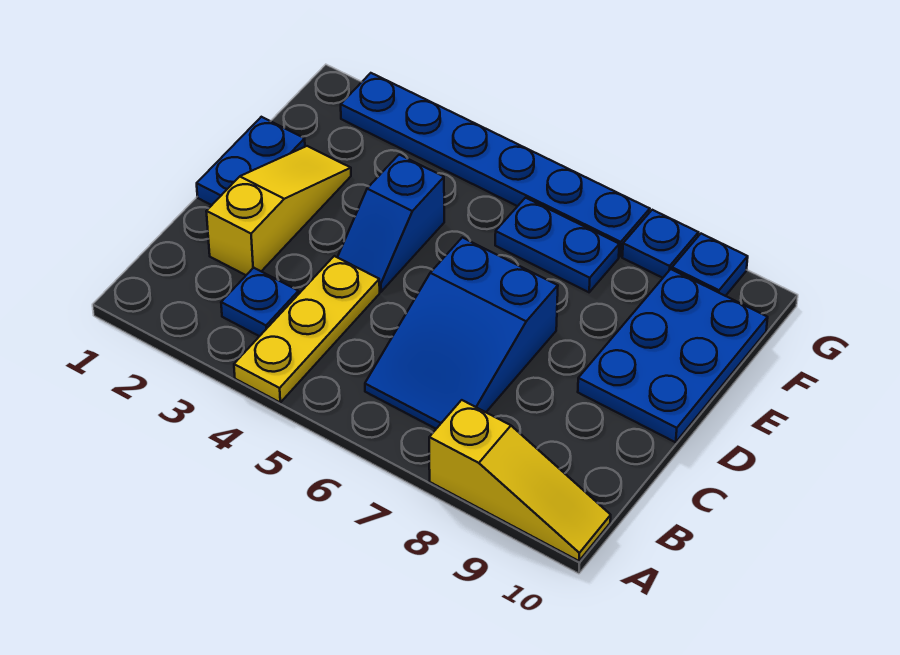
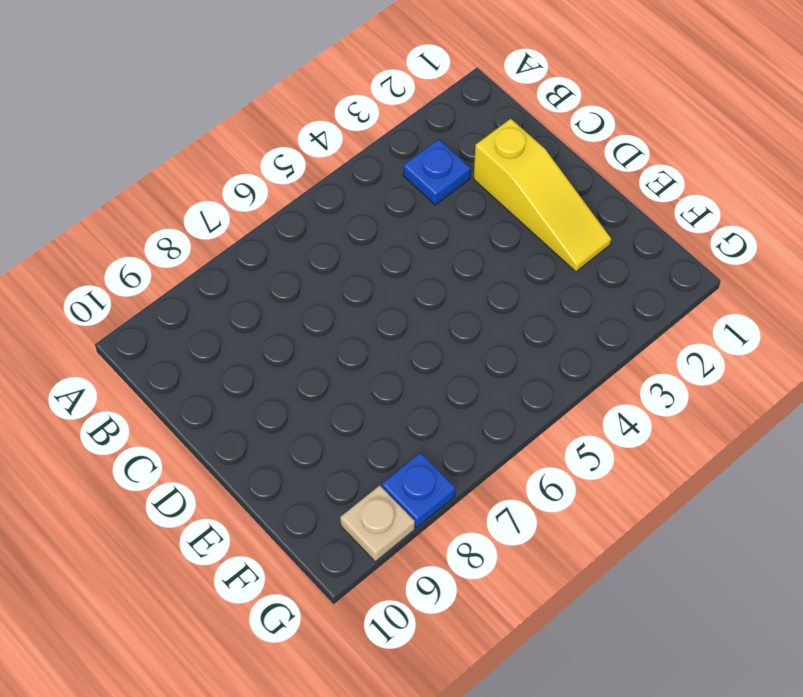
tan plate G9 level 1 -> blue plate G9 level 1
none -> yellow plate A4:C4 level 1
none -> yellow slope A8:A10 level 1 top 8
none -> blue slope B6:D7 level 1 top D

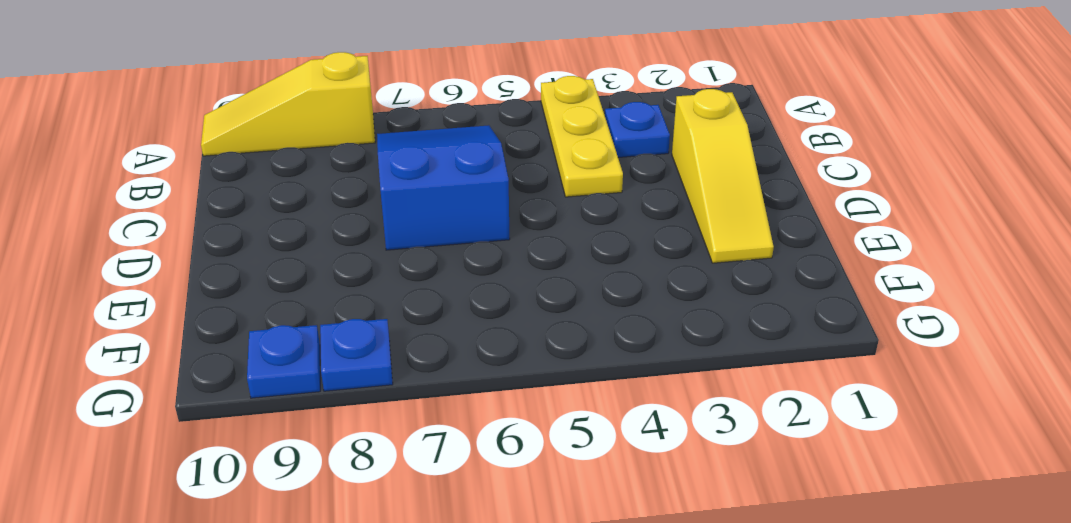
none -> blue plate D1:E1 level 1
none -> blue slope D4:E4 level 1 top E
none -> blue plate D9:F10 level 1

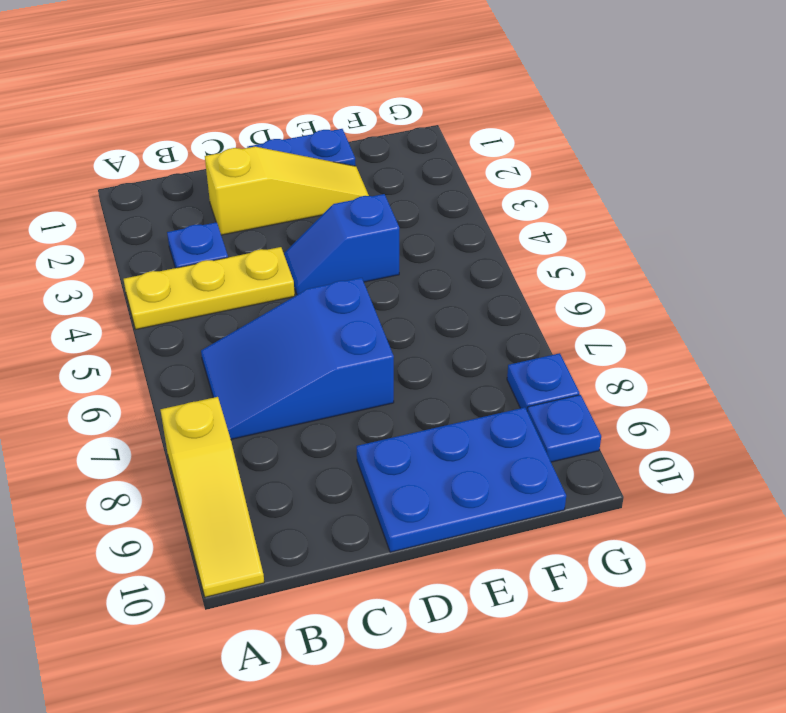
none -> blue plate F6:F7 level 1
none -> blue plate G2:G7 level 1

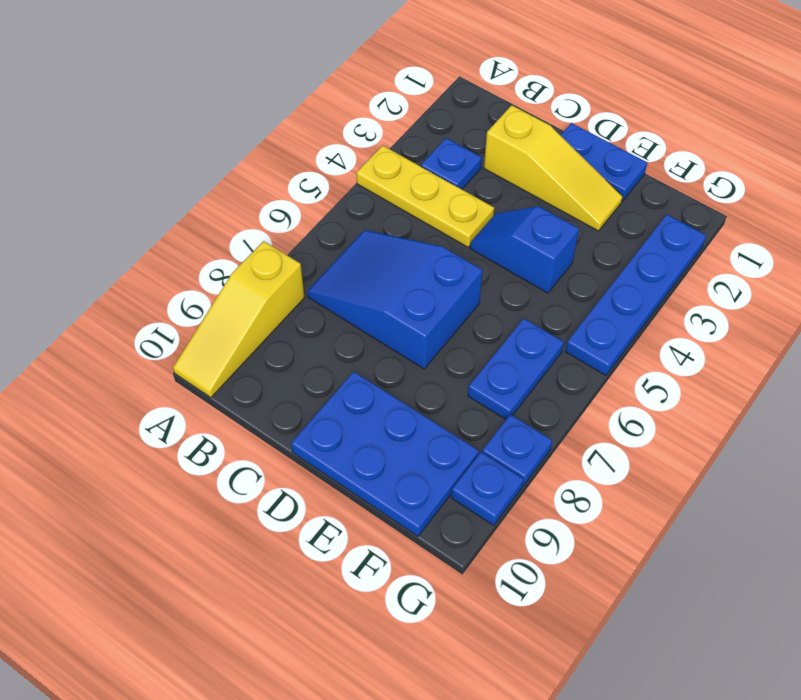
blue plate G2:G5 level 1 -> blue plate G2:G7 level 1

